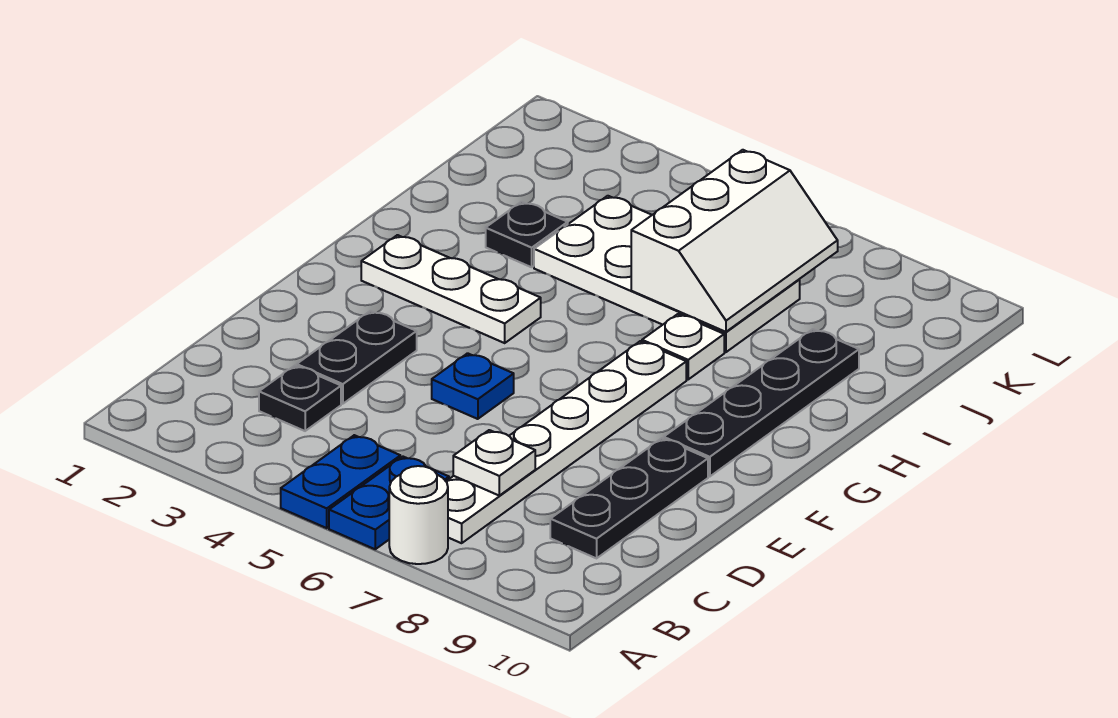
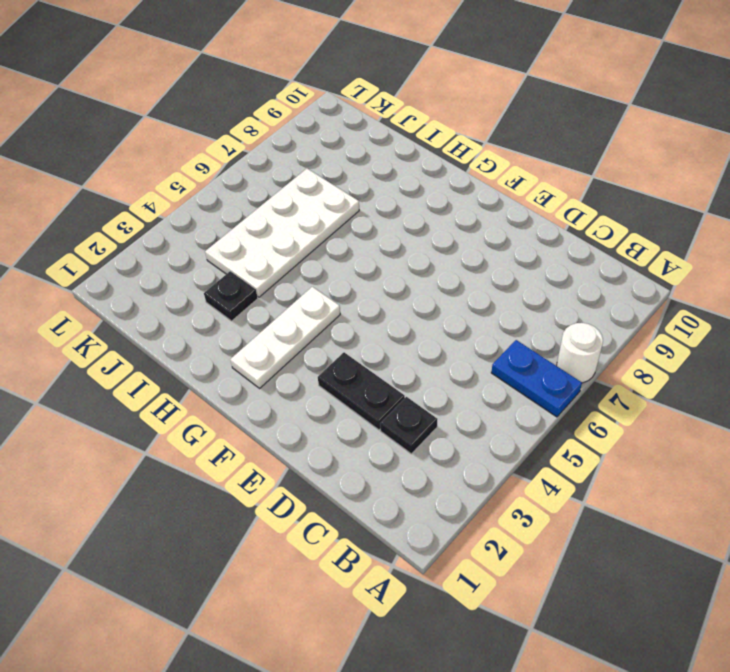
none -> blue plate A5:B5 level 1
none -> white plate B7:G7 level 1
none -> black plate C9:E9 level 1

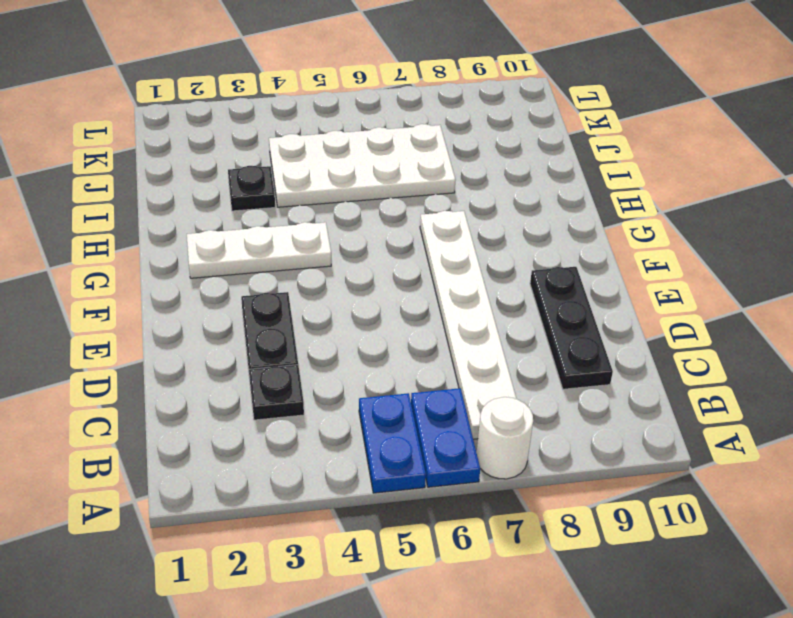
none -> blue plate E5 level 1
none -> black plate F9:I9 level 1
none -> white plate H7 level 1

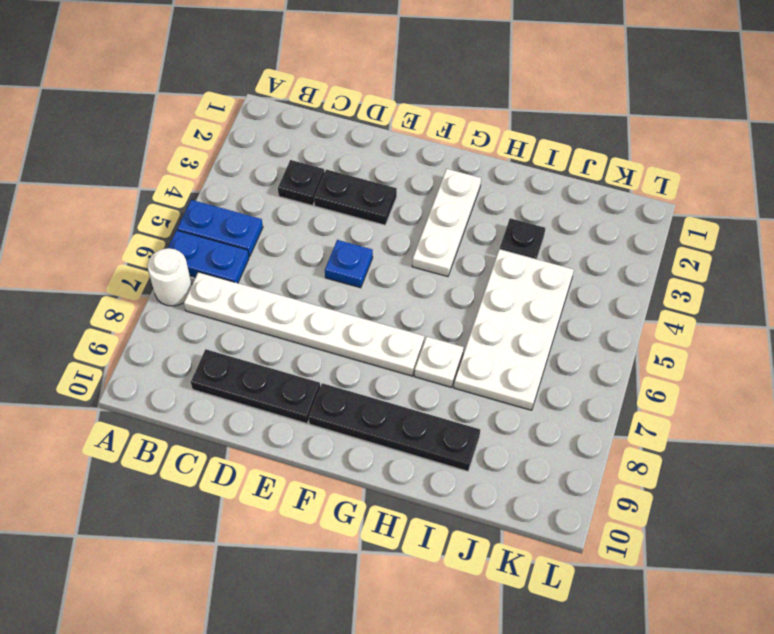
none -> white plate C7 level 2
none -> white slope I6:K7 level 2 top 6

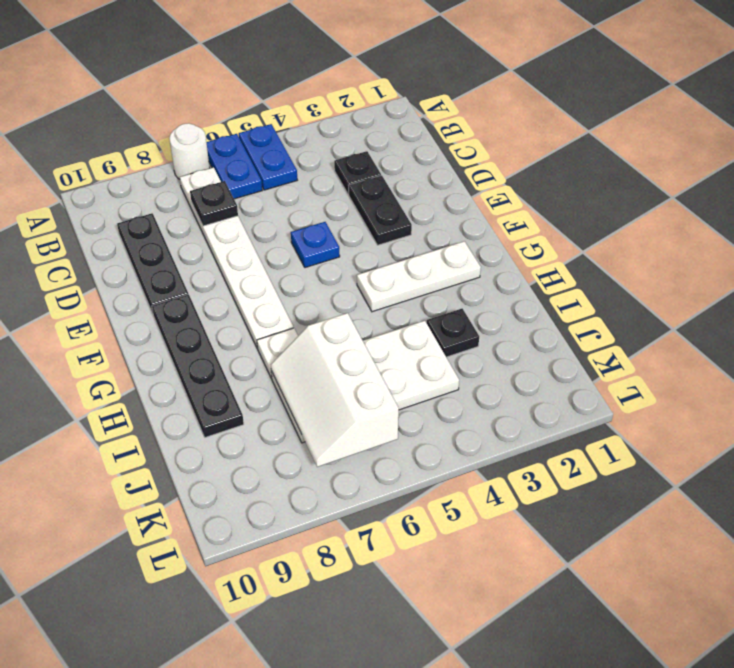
black plate C7 level 2 -> white plate C7 level 2

